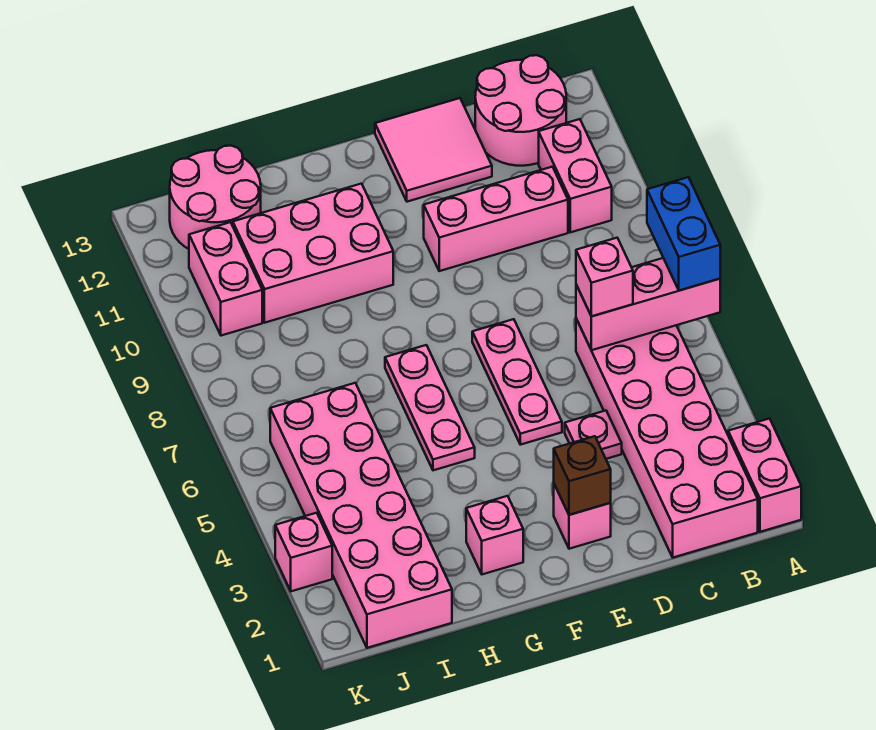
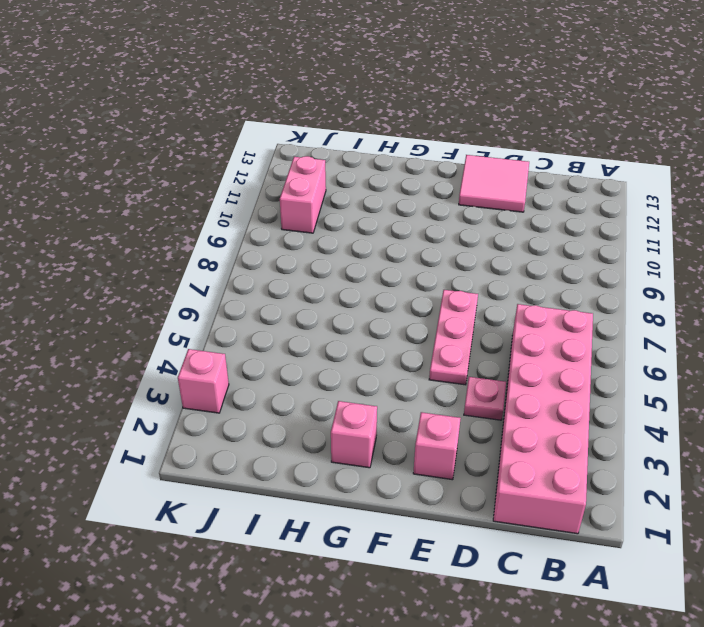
none -> pink brick A1:A2 level 1
none -> pink brick B10:B11 level 1
none -> pink round brick B12:C13 level 1

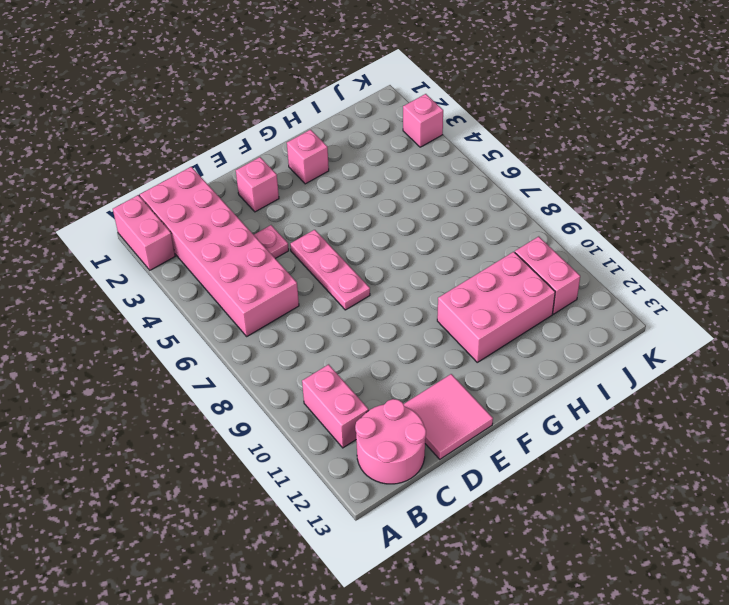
none -> pink brick C10:E10 level 1
none -> pink plate G5:G7 level 1
none -> pink brick I1:J6 level 1

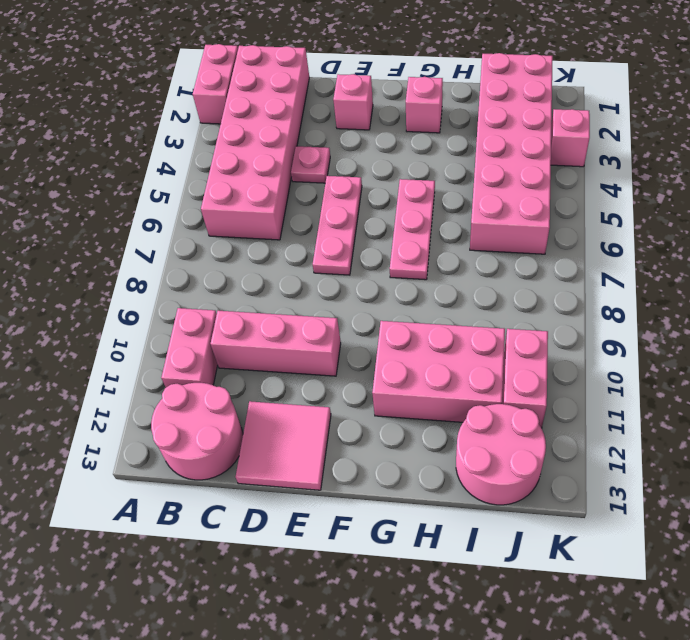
none -> pink brick A6:C6 level 2
none -> brown brick E2 level 2
none -> blue brick A6:A7 level 3

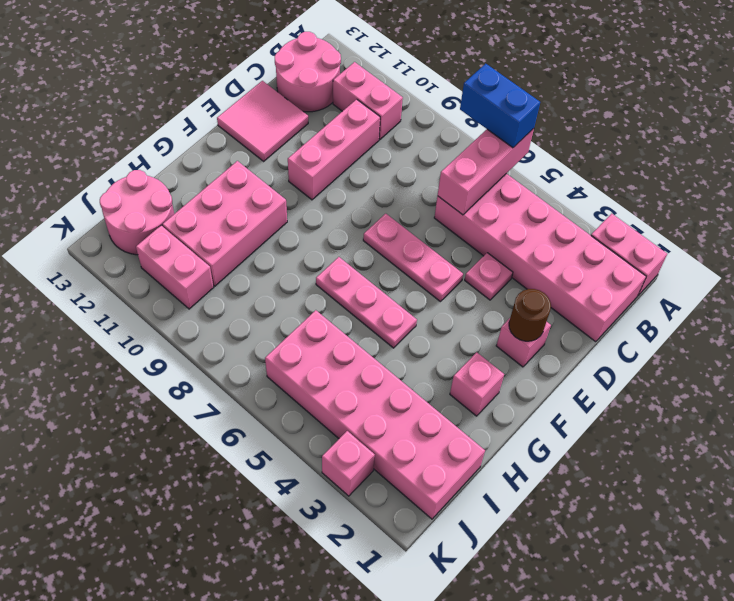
brown round brick E2 level 2 -> brown brick E2 level 2
none -> pink brick C6 level 3

